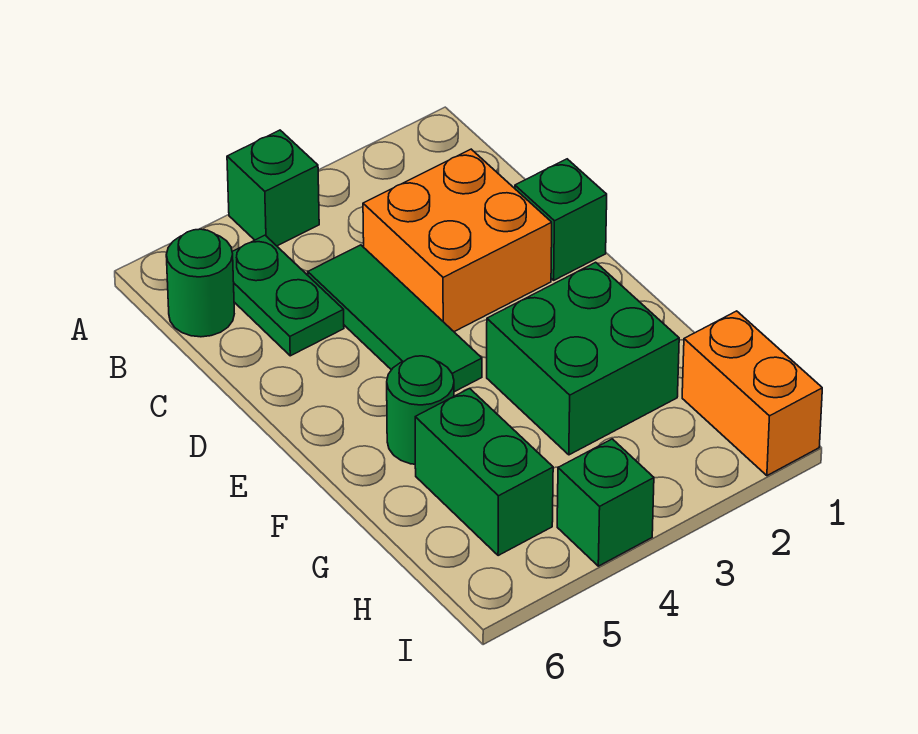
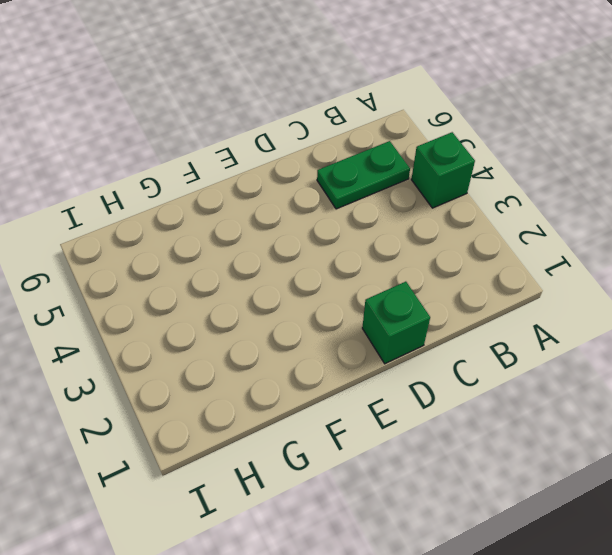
none -> green round brick B6 level 1
none -> orange brick C2:D3 level 1

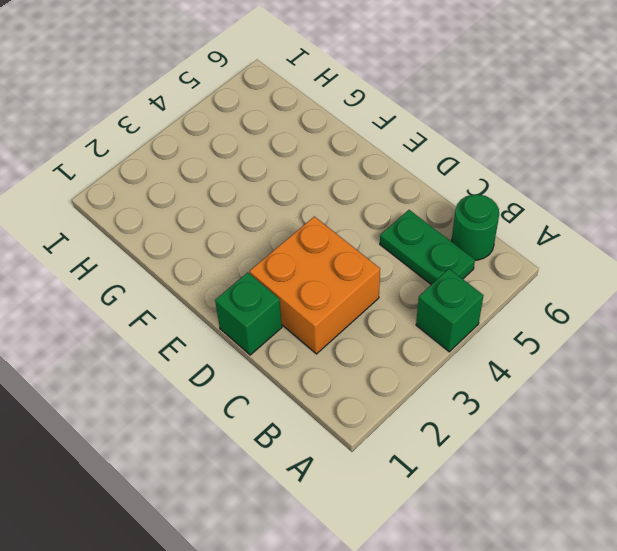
none -> green tile C4:E4 level 1
none -> green brick F2:G3 level 1

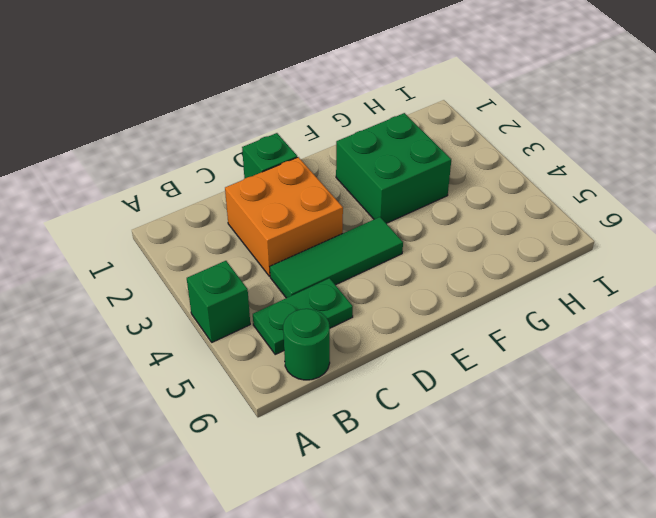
none -> green round brick F5 level 1
none -> green brick G5:H5 level 1

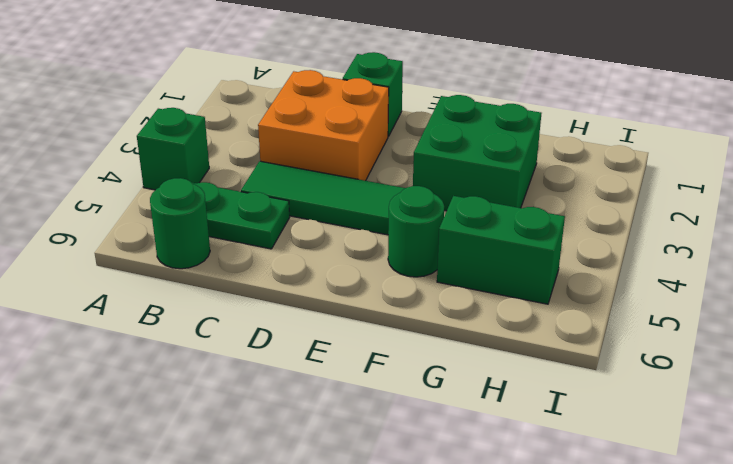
none -> orange brick H1:I1 level 1
none -> green brick I4 level 1

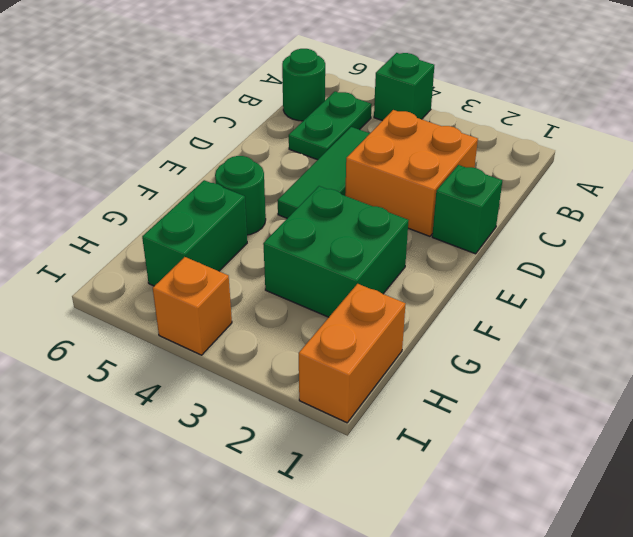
orange brick I4 level 1 -> green brick I4 level 1

